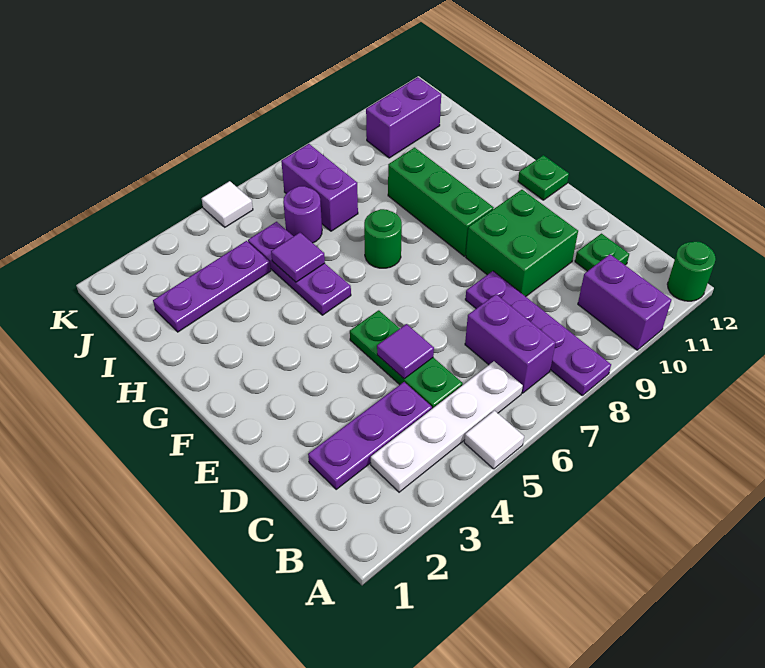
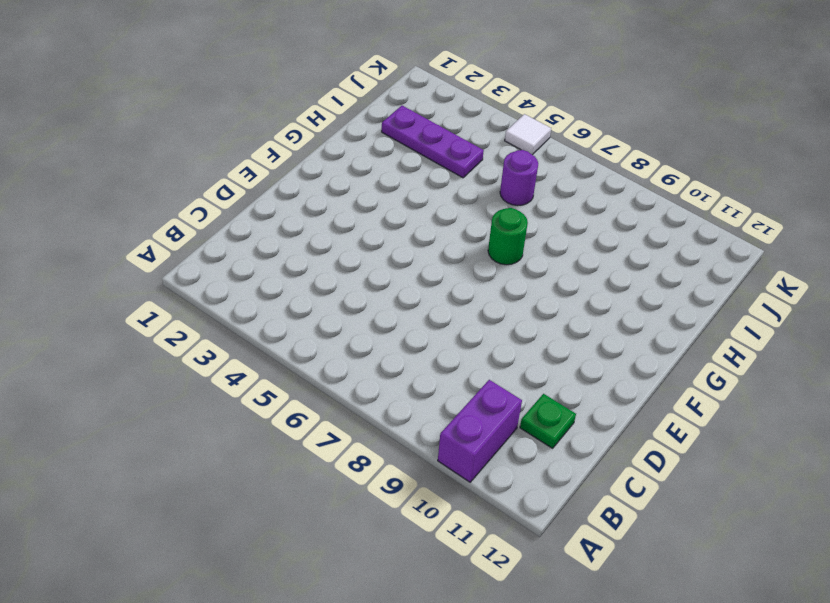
none -> white tile A5 level 1
none -> purple plate A8:D8 level 1
none -> green round brick A12 level 1

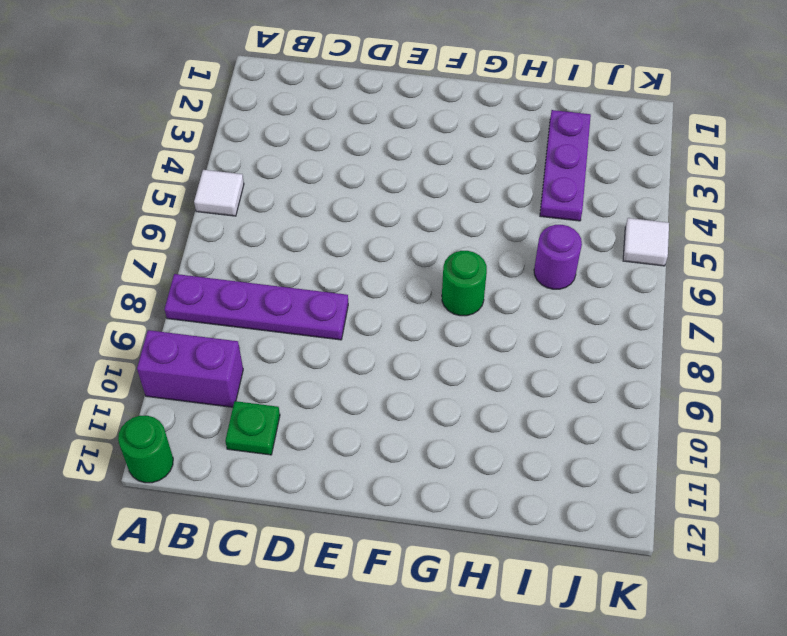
none -> white plate B3:B6 level 1
none -> purple brick B7:C7 level 1
none -> purple plate C2:C4 level 1

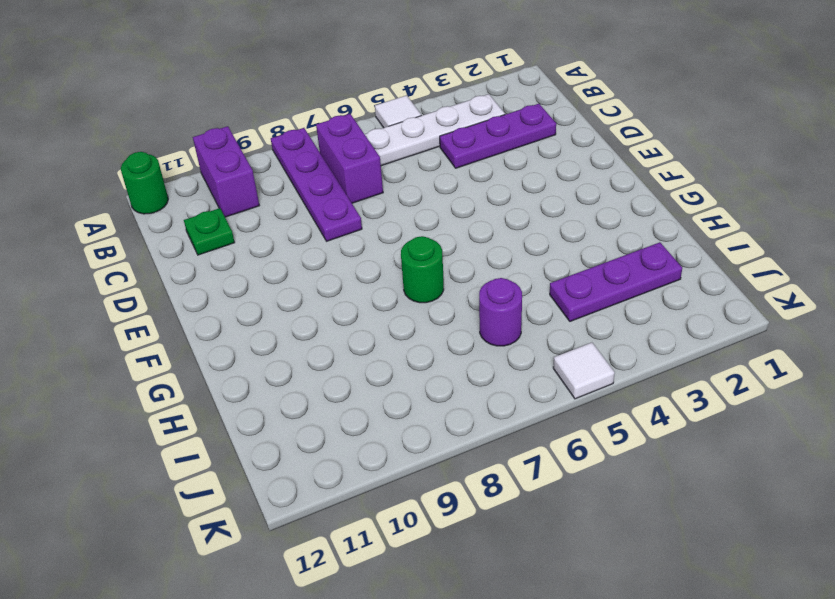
none -> green plate C5:E5 level 1
none -> green brick D9:E10 level 1
none -> green brick F9:H9 level 1

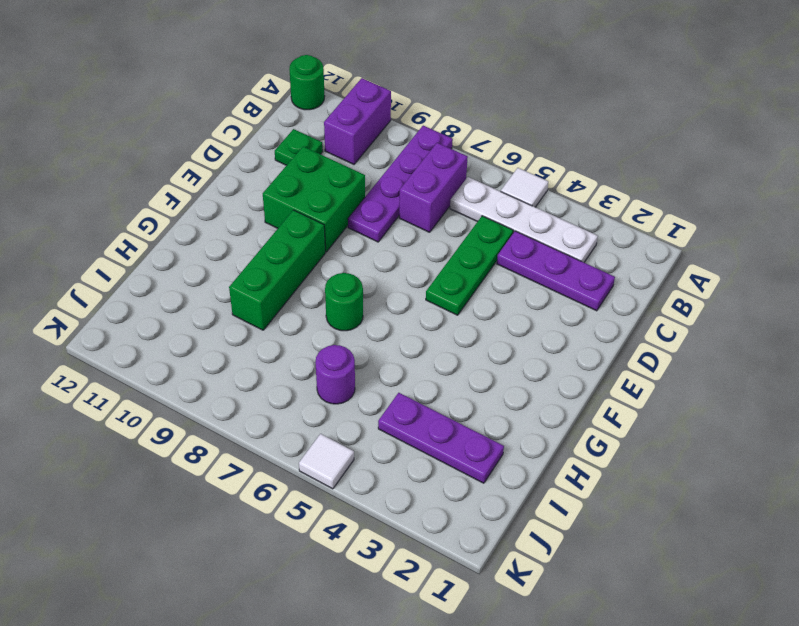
none -> green plate F12 level 1
none -> purple plate G5:I5 level 1
none -> purple brick I7:J7 level 1

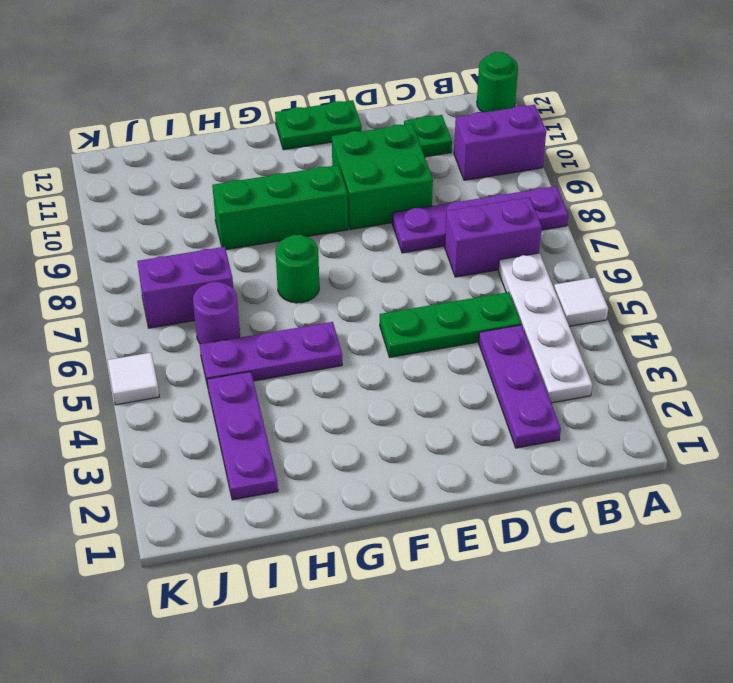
green plate E12:F12 level 1 -> green plate F12 level 1
none -> purple brick J10:J11 level 1
none -> purple tile D5 level 2
none -> purple tile H5 level 2

